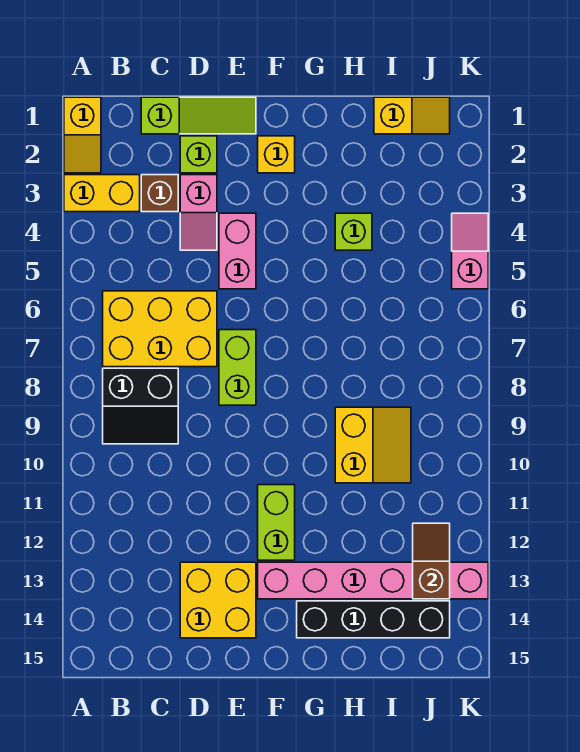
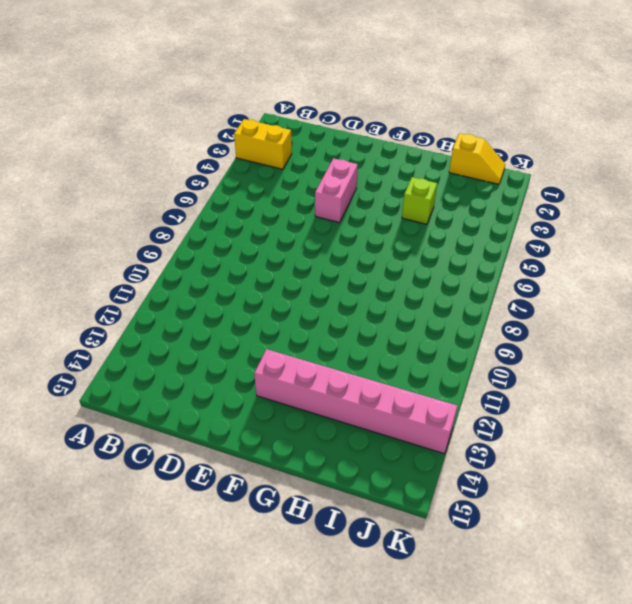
none -> yellow slope A1:A2 level 1 top 1
none -> yellow brick B6:D7 level 1
none -> black slope B8:C9 level 1 top 8

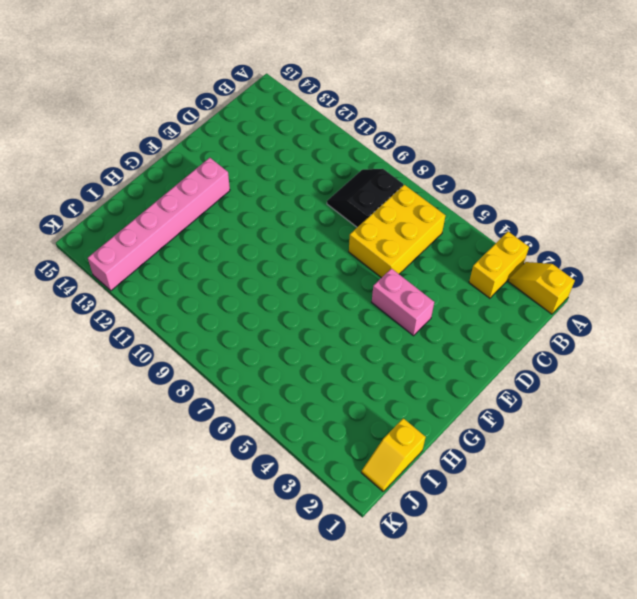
none -> lime slope C1:E1 level 1 top C
none -> brown brick C3 level 1
none -> lime brick D2 level 1

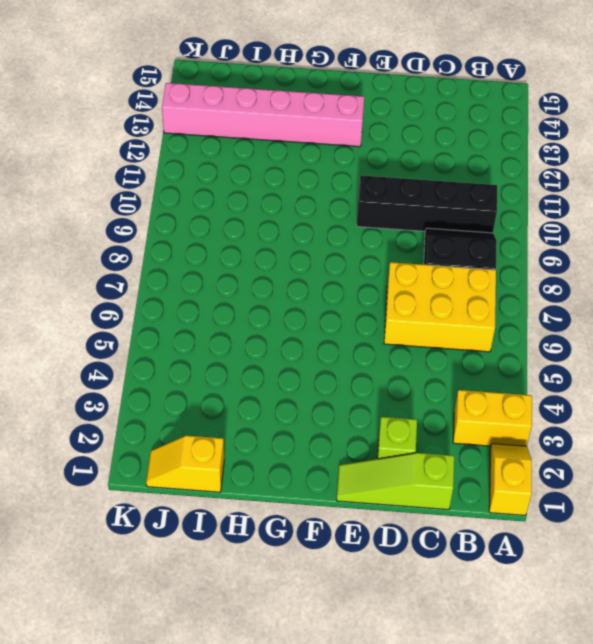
black brick B10:E10 level 1 -> black brick G14:J14 level 1
none -> brown brick C3 level 1
none -> pink slope D3:D4 level 1 top 3
none -> yellow brick D13:E14 level 1

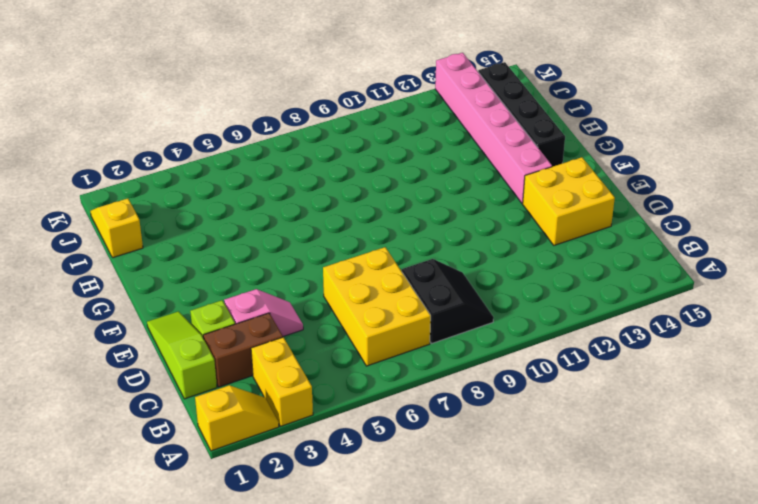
brown brick C2:C3 level 1 -> brown brick C3 level 1
none -> pink brick E4:E5 level 1
none -> lime brick E7:E8 level 1
none -> yellow brick F2 level 1

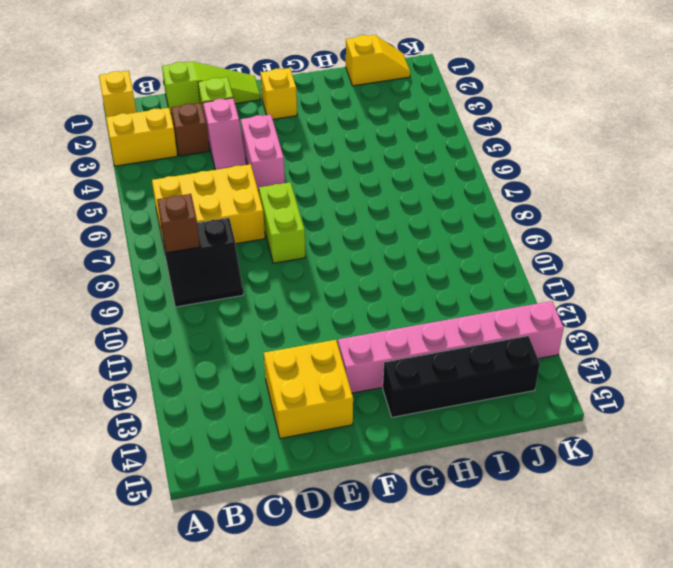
brown brick B8 level 2 -> none
none -> lime brick F11:F12 level 1
none -> lime brick H4 level 1
none -> yellow slope H9:I10 level 1 top H

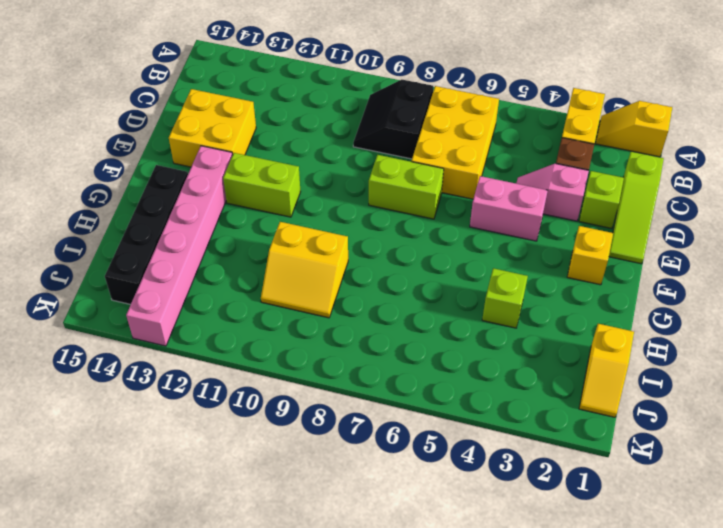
none -> pink slope K4:K5 level 1 top 5
none -> brown slope J12:J13 level 2 top 13

